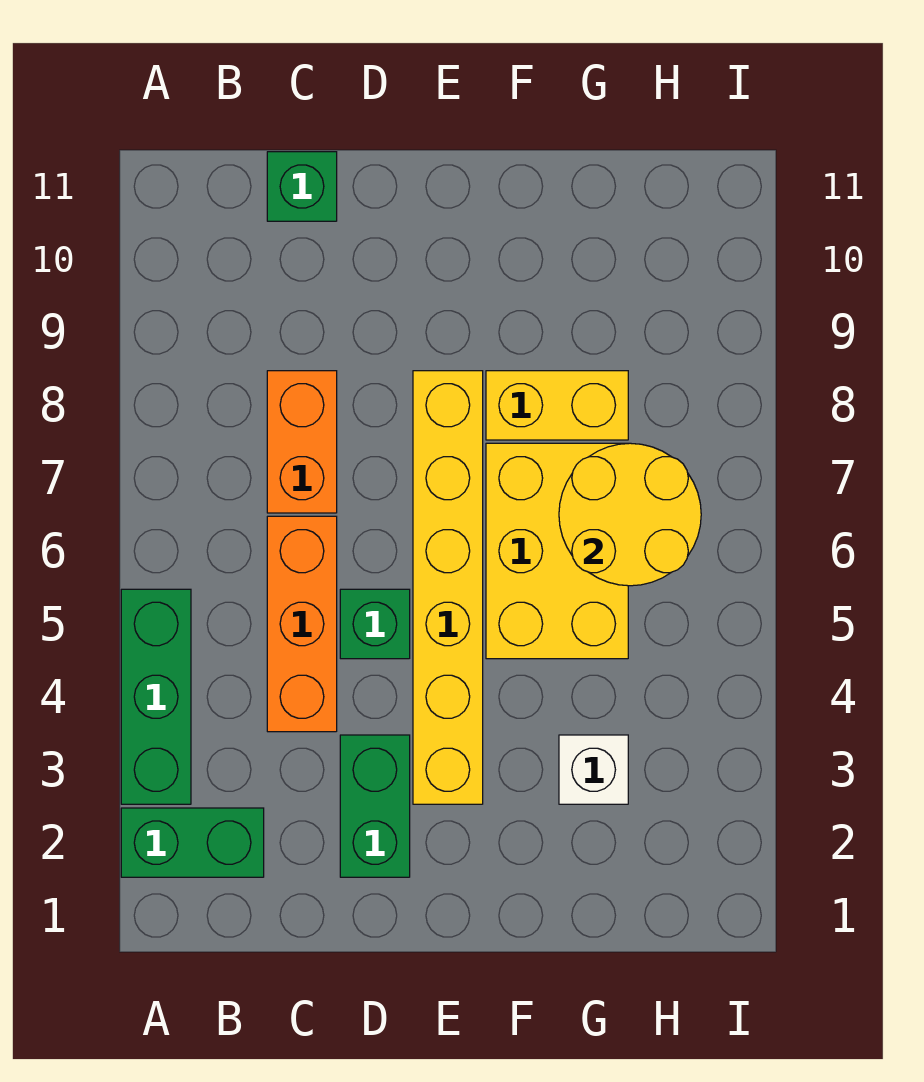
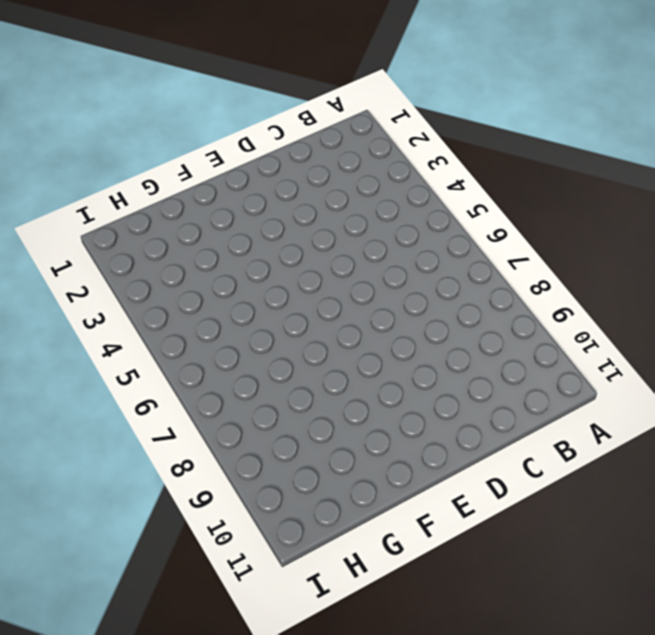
none -> green brick A2:B2 level 1
none -> green brick A3:A5 level 1
none -> orange brick C4:C6 level 1

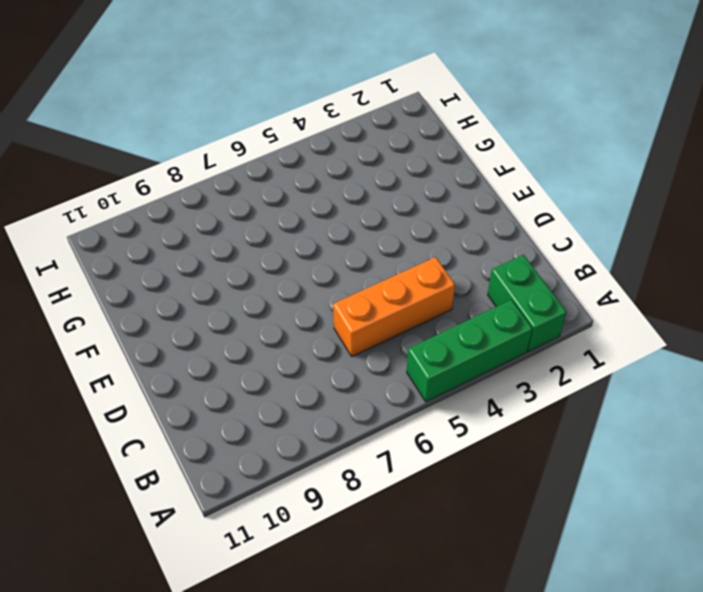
none -> orange brick C7:C8 level 1
none -> green brick C11 level 1
none -> green brick D2:D3 level 1

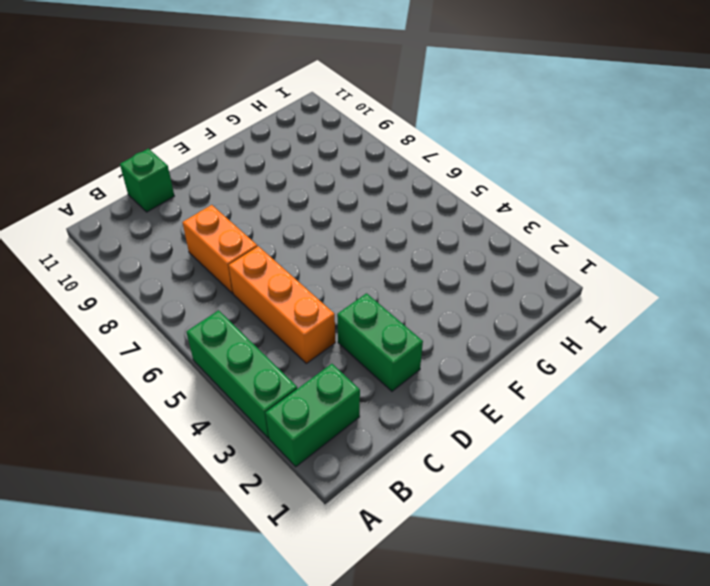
none -> green brick D5 level 1
none -> yellow brick E3:E8 level 1
none -> yellow brick F5:G7 level 1

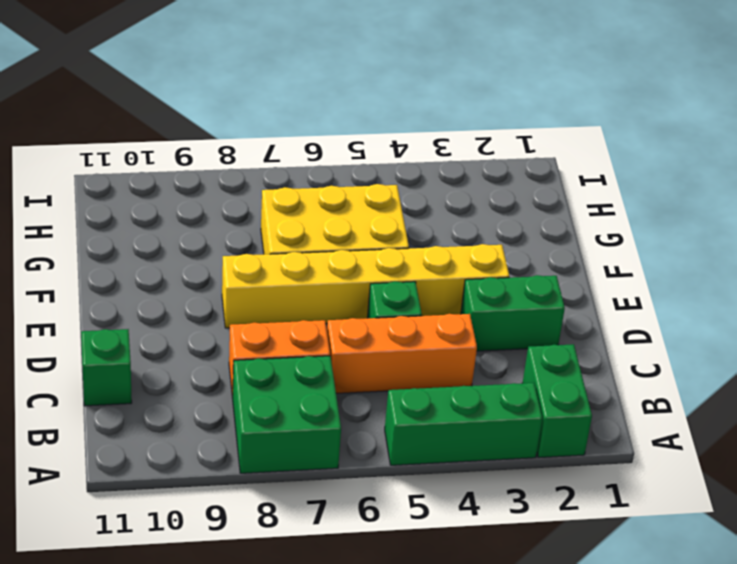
green brick A7:B8 level 1 -> none
none -> yellow brick F8:G8 level 1
none -> white brick G3 level 1
none -> yellow round brick G6:H7 level 2

